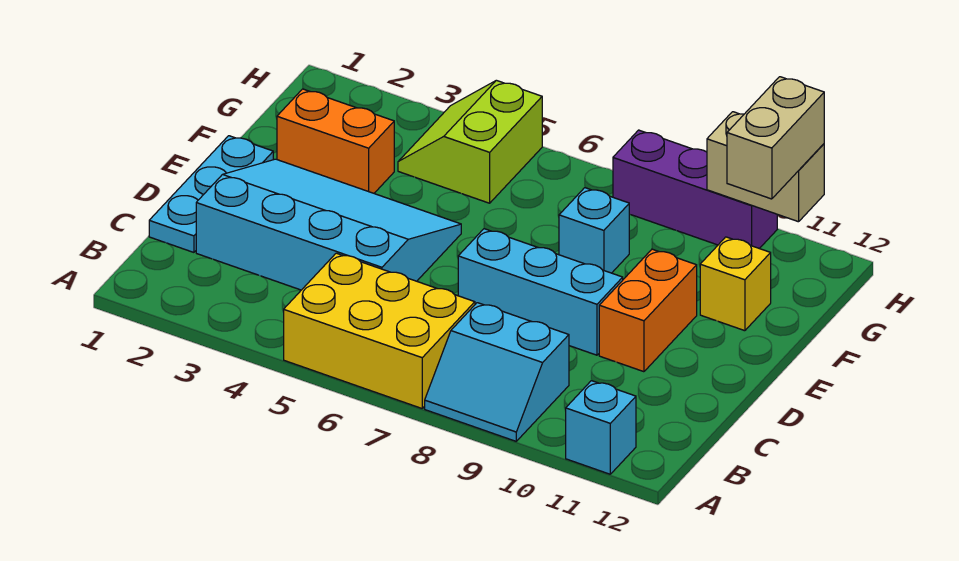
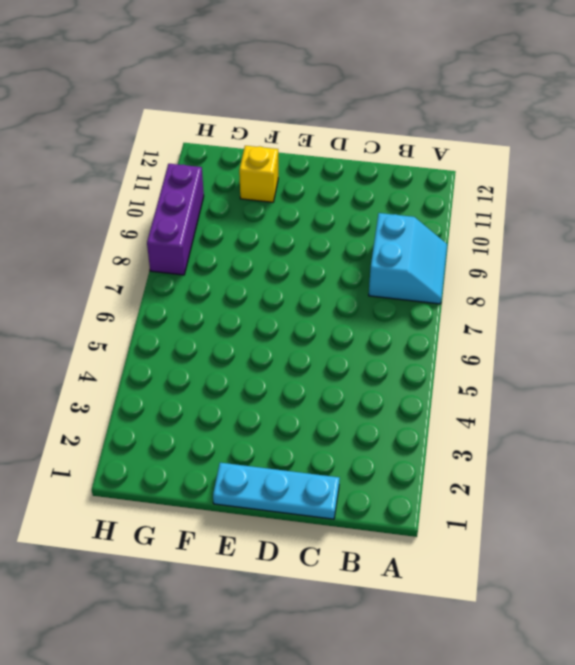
none -> yellow brick A5:B7 level 1
none -> cyan brick A11 level 1
none -> cyan slope C2:E5 level 1 top C

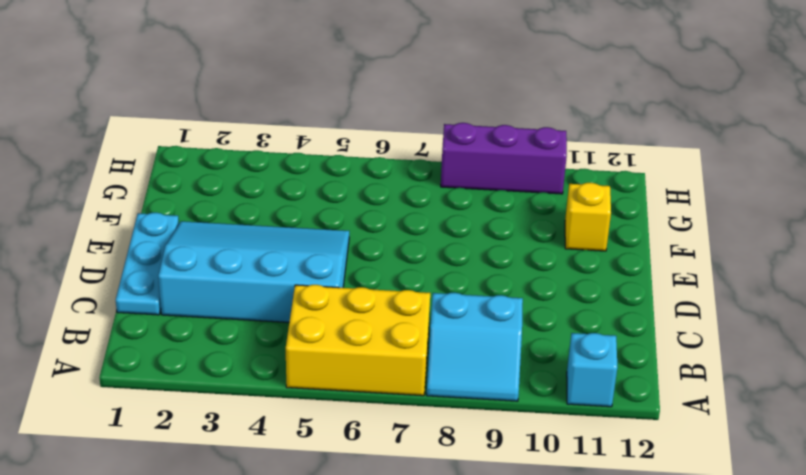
none -> cyan brick D7:D9 level 1
none -> orange brick D10:E10 level 1
none -> orange brick F2:F3 level 1

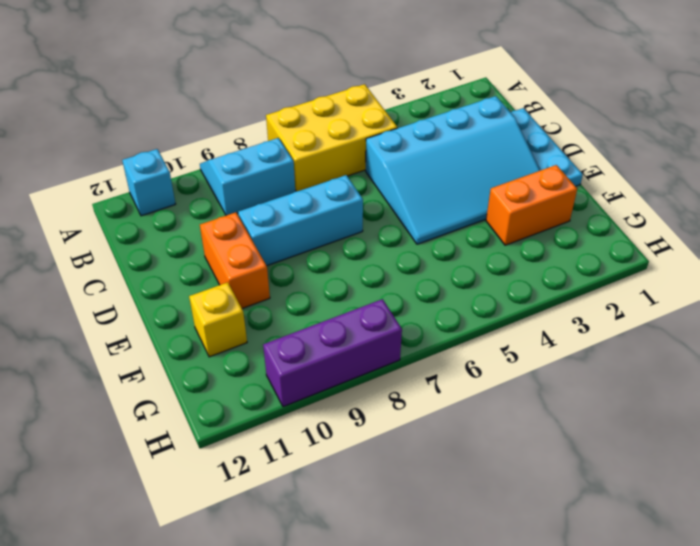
none -> cyan brick F8 level 1
none -> lime slope G4:H5 level 1 top 5
none -> tan brick H10:H11 level 2

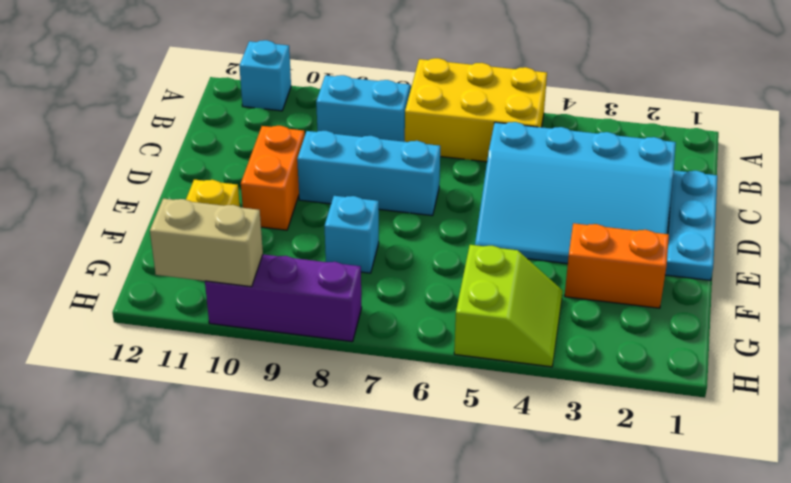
none -> tan brick G11:H11 level 3

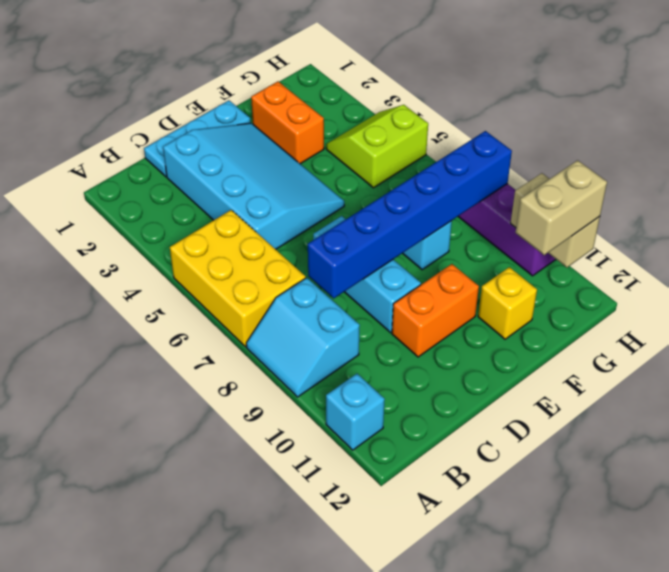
blue brick C8:H8 level 2 -> none

